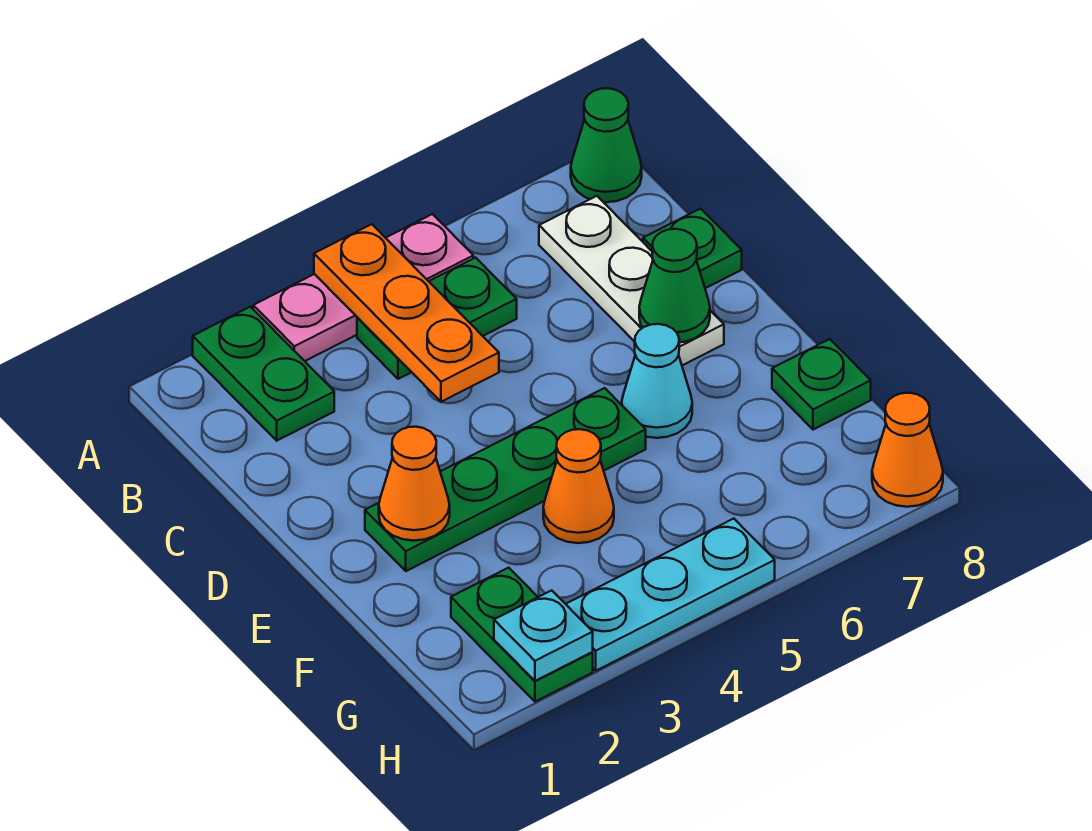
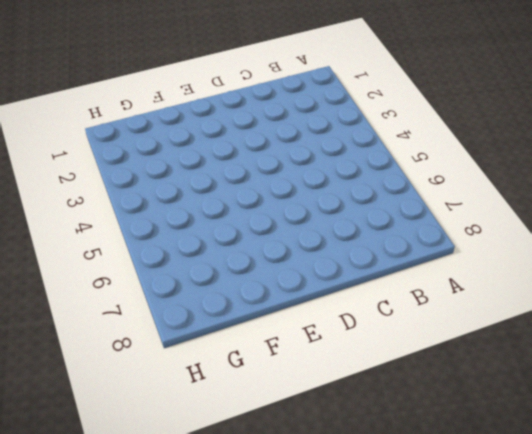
none -> green plate A2:B2 level 1
none -> pink plate A3:A5 level 1
none -> green cone A8 level 1

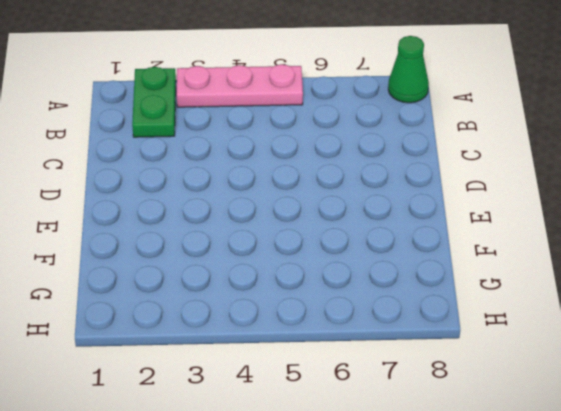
none -> green plate B4:B5 level 1
none -> white plate B7:D7 level 1
none -> green plate C8 level 1

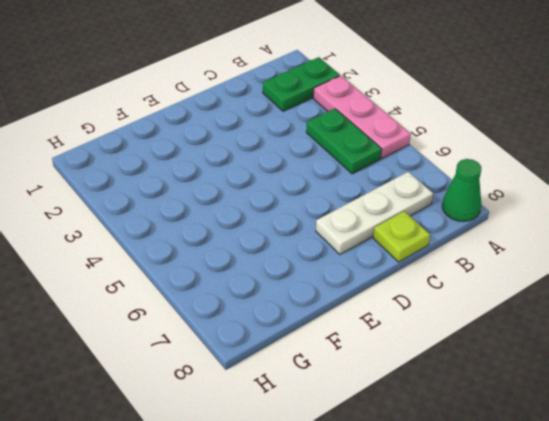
lime plate C8 level 1 -> green plate C8 level 1
none -> green plate E2:E5 level 1
none -> cyan cone E6 level 1
none -> orange cone F4 level 1

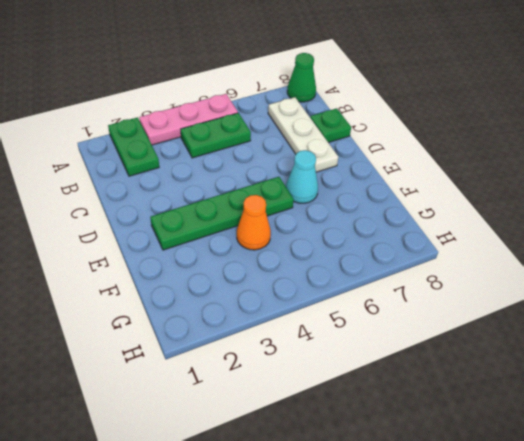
none -> green plate F8 level 1
none -> green plate G2:H2 level 1
none -> cyan plate H3:H5 level 1

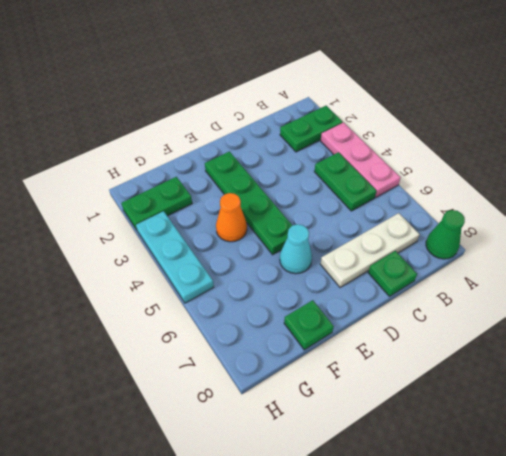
none -> orange cone H8 level 1
none -> orange plate A4:C4 level 2
none -> green cone D7 level 2

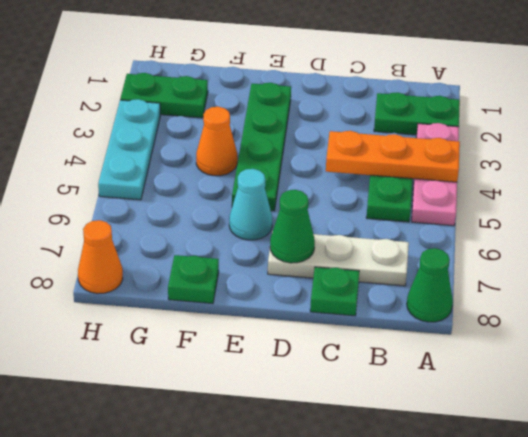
none -> orange cone E2 level 2
none -> cyan plate H2 level 2

